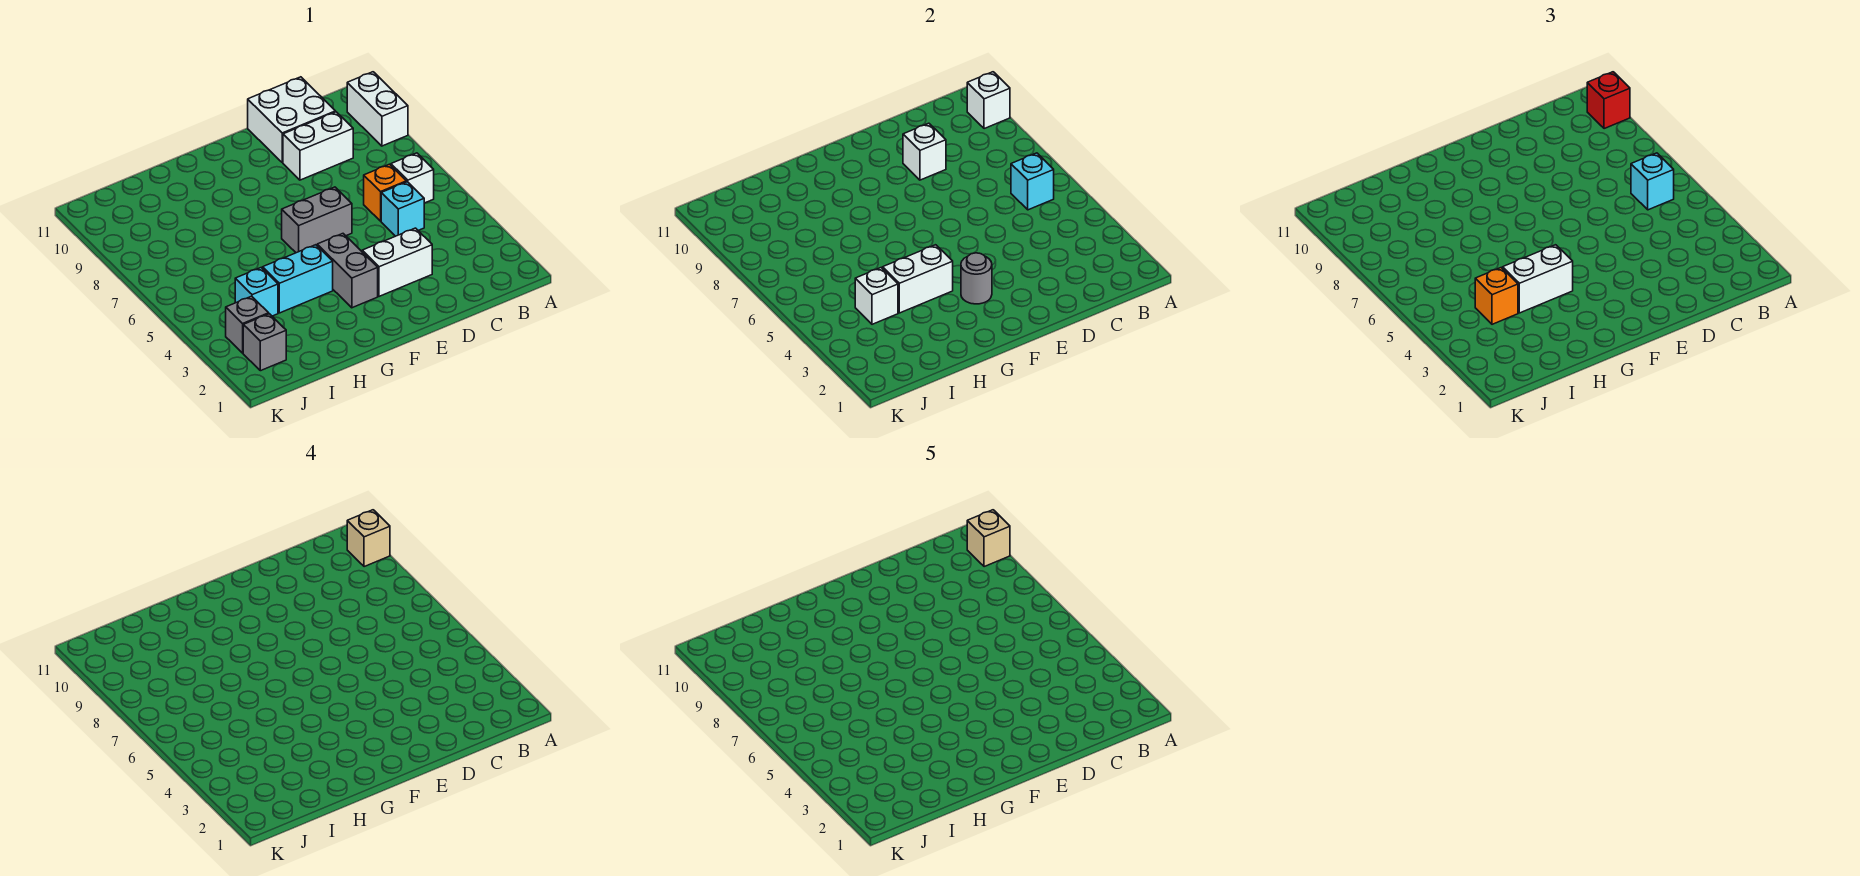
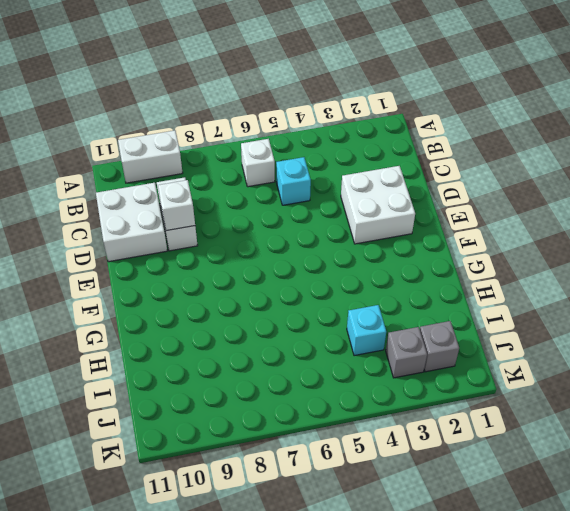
white brick D2:E3 level 1 -> white brick D3:E3 level 1
none -> orange brick C6 level 1
none -> grey brick E6:F6 level 1
none -> grey brick F3:F4 level 1

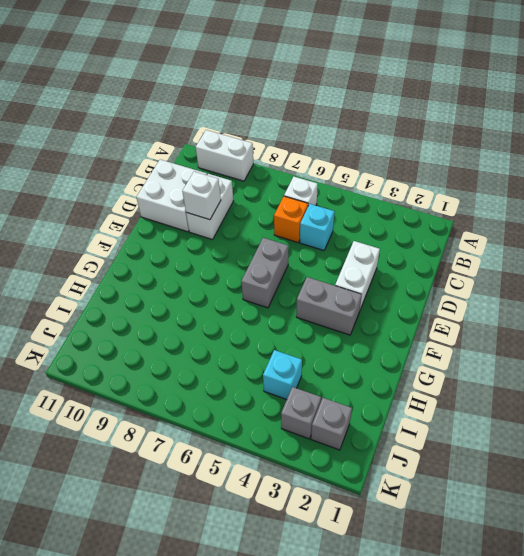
none -> cyan brick G4:H4 level 1
none -> white brick A10 level 2
none -> cyan brick B6 level 2

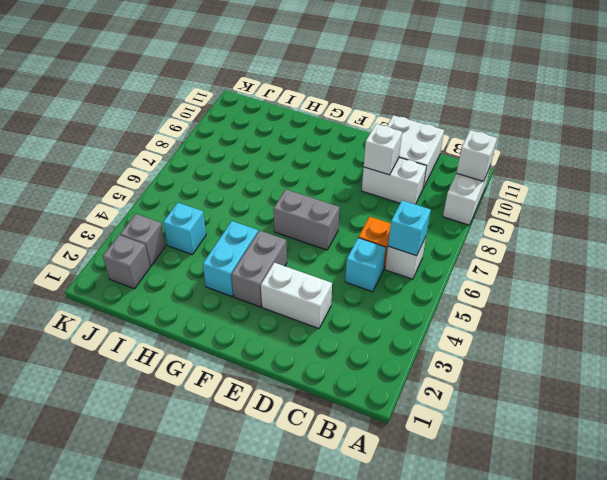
cyan brick G3:G4 level 1 -> cyan brick G4:H4 level 1
none -> grey round brick F3 level 2
none -> white brick G4:H4 level 2
none -> white brick I4 level 2

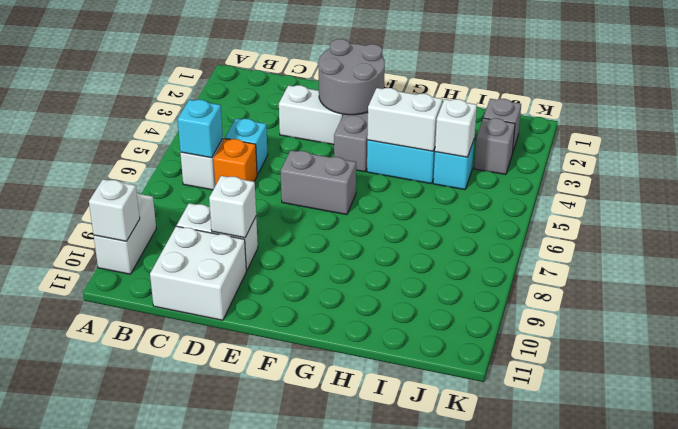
grey round brick E2:F3 level 2 -> grey round brick F3 level 2
none -> red brick A10 level 3
none -> cyan brick B6 level 3
none -> white brick G4:H4 level 3

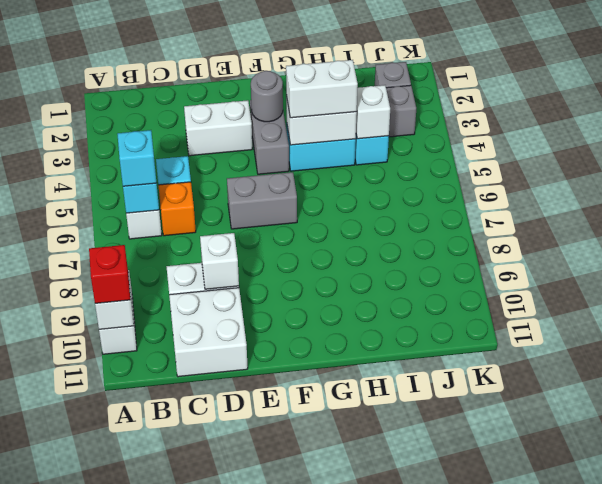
none -> orange brick I4 level 3
none -> tan brick A10 level 4
none -> tan brick A10 level 5

